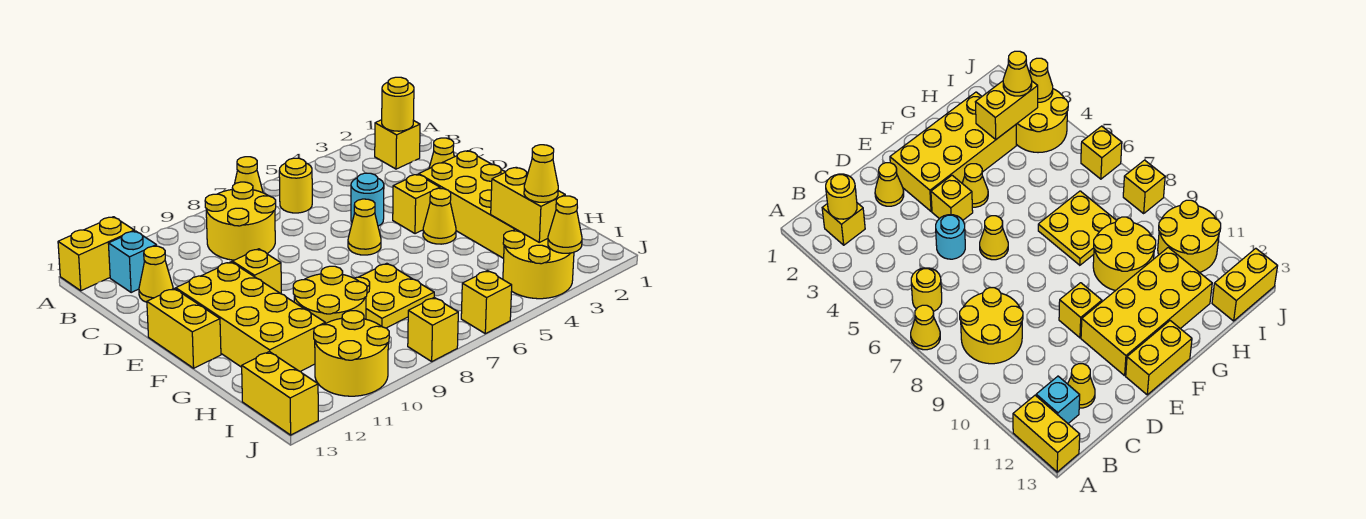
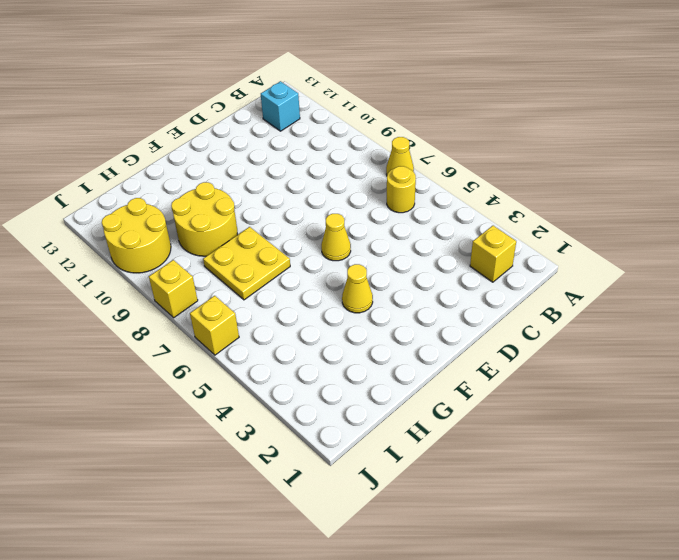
none -> yellow brick A12:A13 level 1
none -> yellow round brick B8:C9 level 1
none -> yellow cone C12 level 1

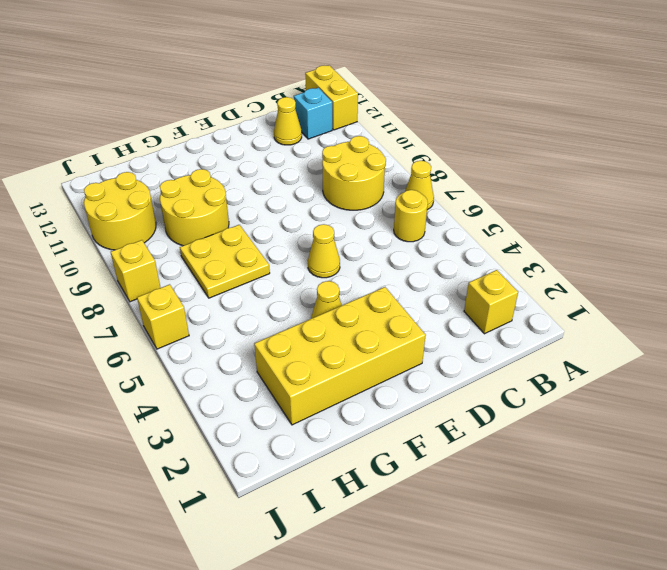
none -> yellow cone D2 level 1
none -> cyan round brick D5 level 1
none -> yellow brick E4 level 1

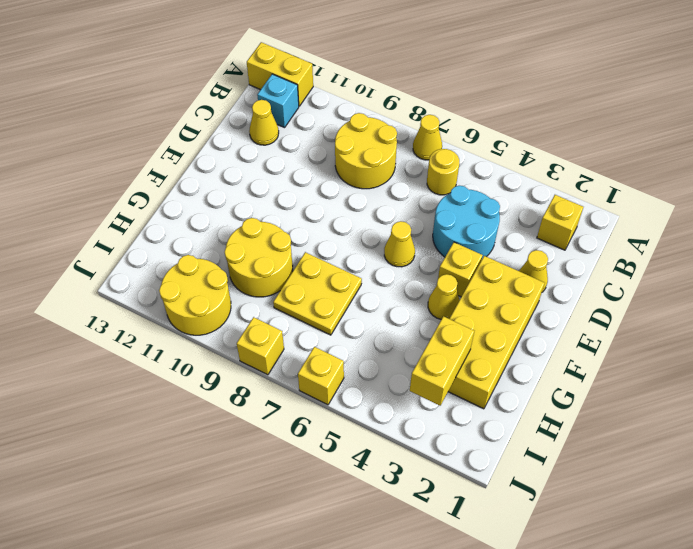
cyan round brick C4:D5 level 1 -> cyan round brick D5 level 1
none -> yellow brick E10 level 1
none -> yellow brick E11:H12 level 1
none -> yellow brick E13:F13 level 1

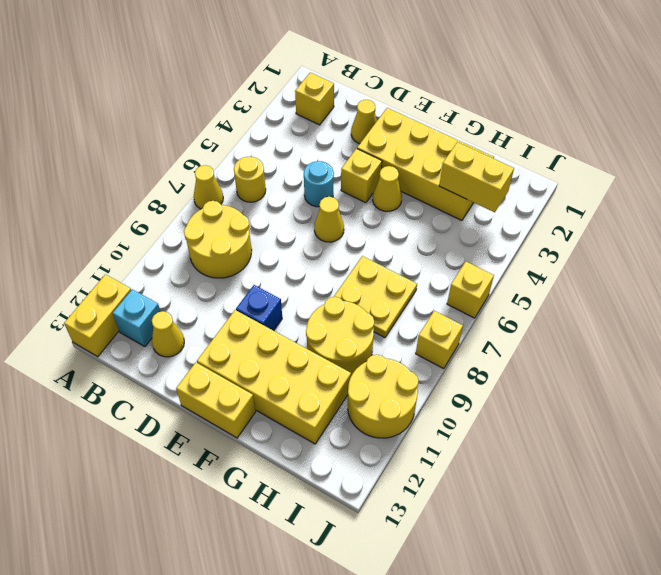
blue brick E10 level 1 -> yellow brick E10 level 1
none -> yellow round brick I3:J4 level 1
none -> yellow brick I13:J13 level 1
none -> yellow round brick B2 level 2

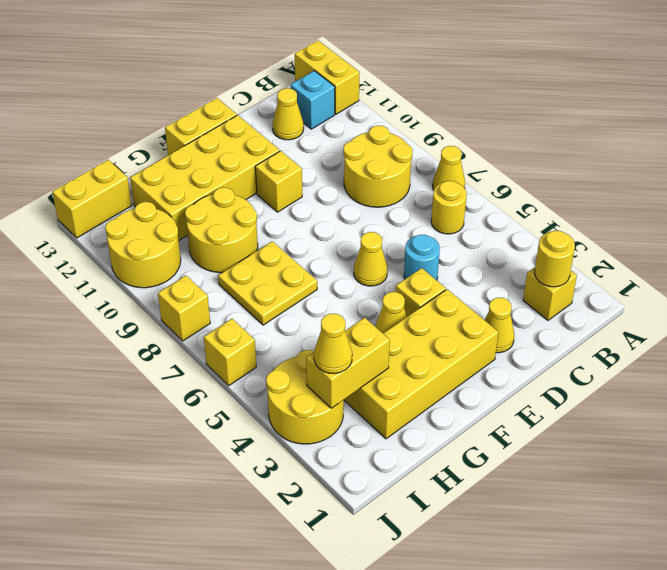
none -> yellow cone J3 level 2

